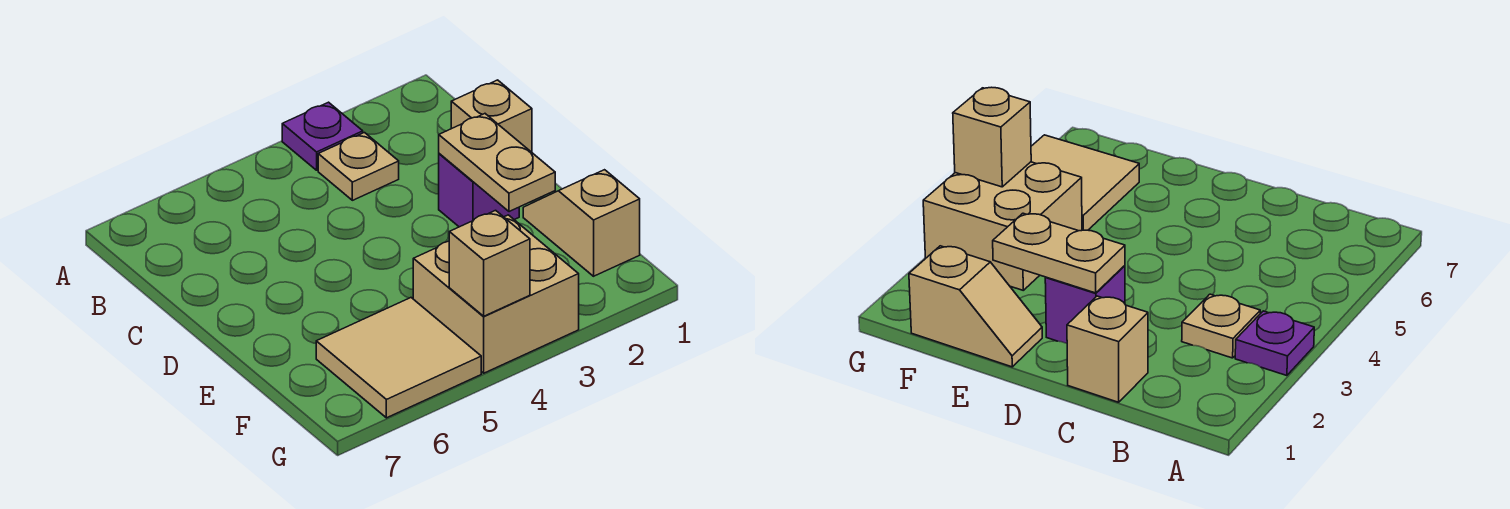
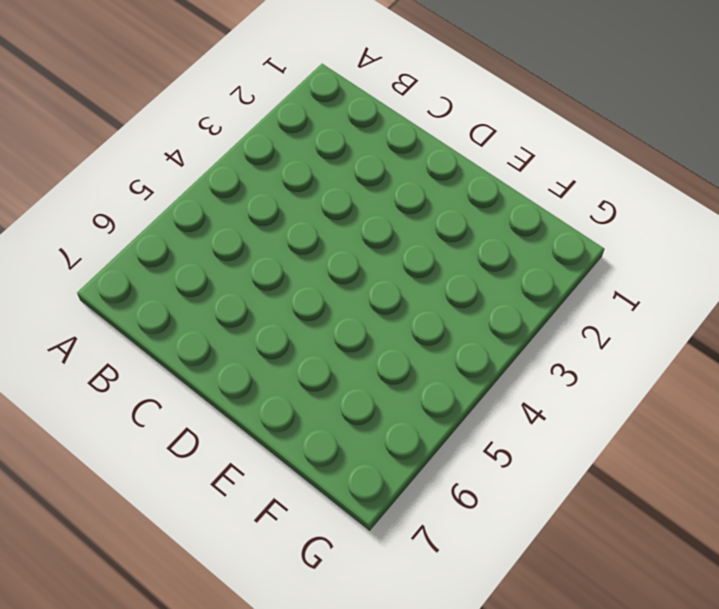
none -> purple plate A3 level 1
none -> tan plate B3 level 1

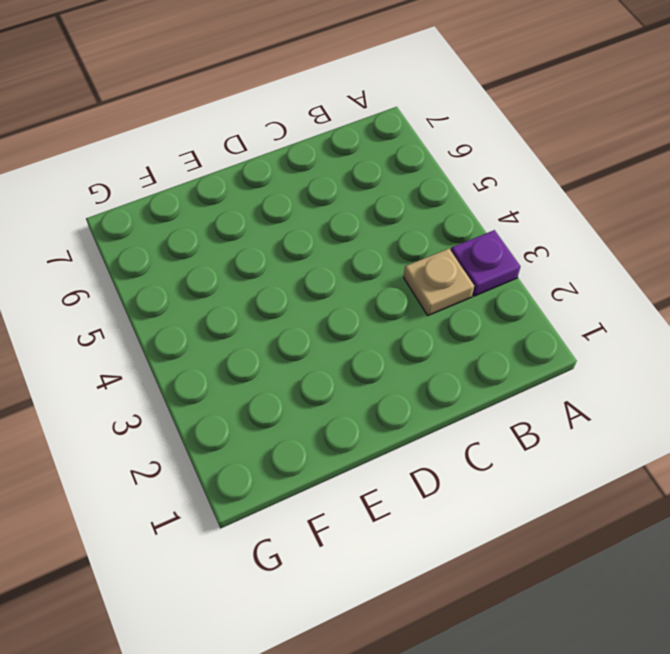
none -> tan brick C1 level 1
none -> purple brick D2 level 1

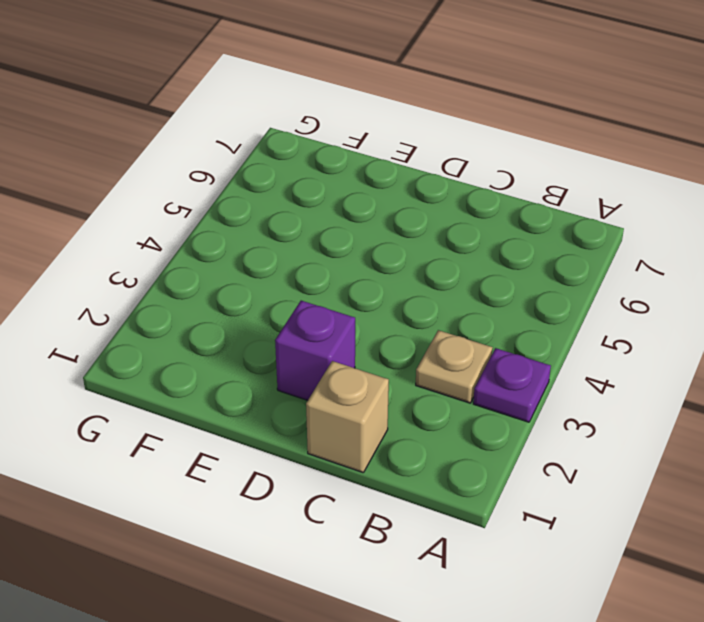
none -> tan slope E1:F1 level 1 top F
none -> tan brick F3:G4 level 1

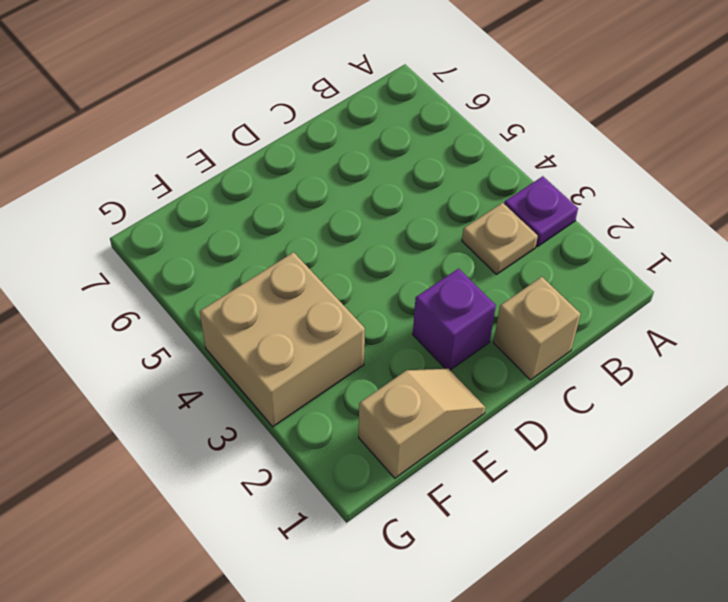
none -> tan tile F5:G6 level 1
none -> tan plate D2:E2 level 2

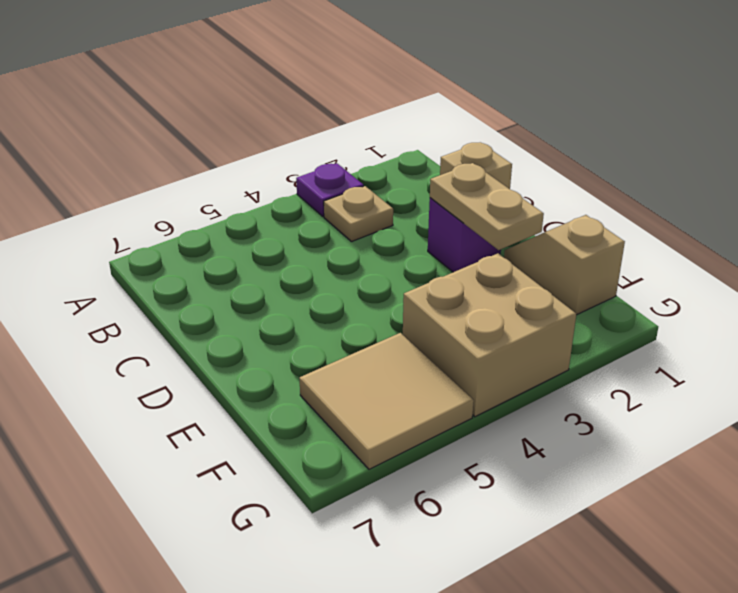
none -> tan brick G4 level 2

